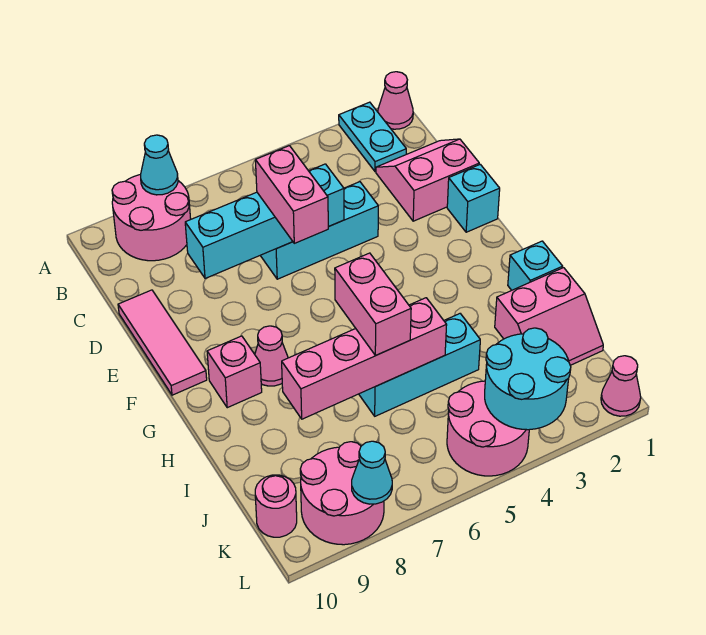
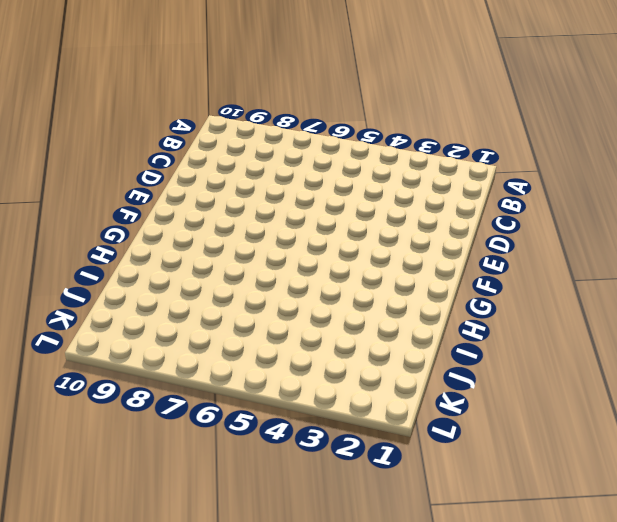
none -> pink cone A1 level 1
none -> cyan plate A2:B2 level 1
none -> pink round brick A8:B9 level 1

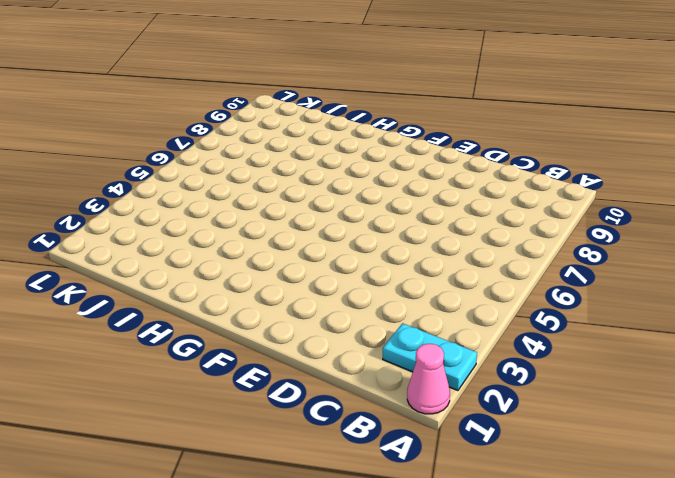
none -> pink round brick A8:B9 level 1
none -> pink slope C1:D2 level 1 top D
none -> cyan brick D4:D6 level 1

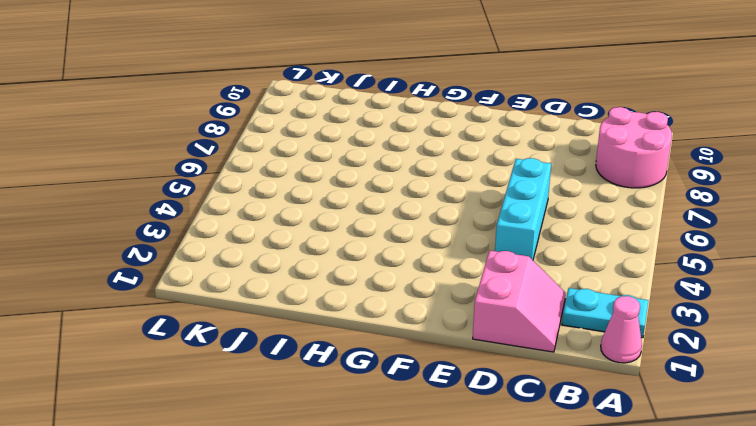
none -> pink tile D10:F10 level 1
none -> cyan brick E1 level 1
none -> pink cone G8 level 1

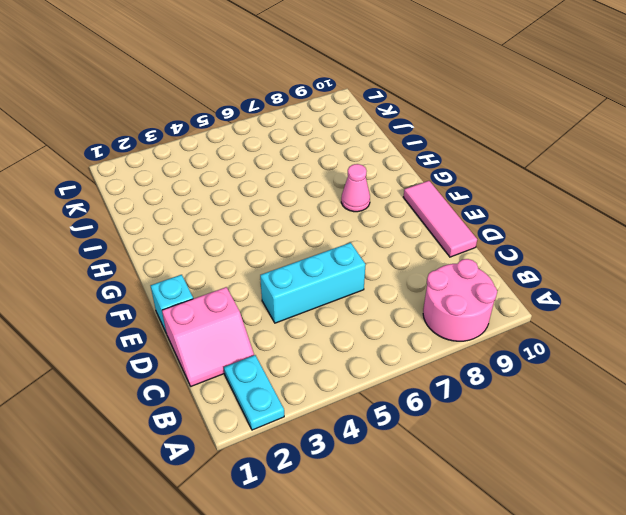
none -> pink cone A1 level 1
none -> pink brick G9 level 1
none -> cyan brick H1 level 1

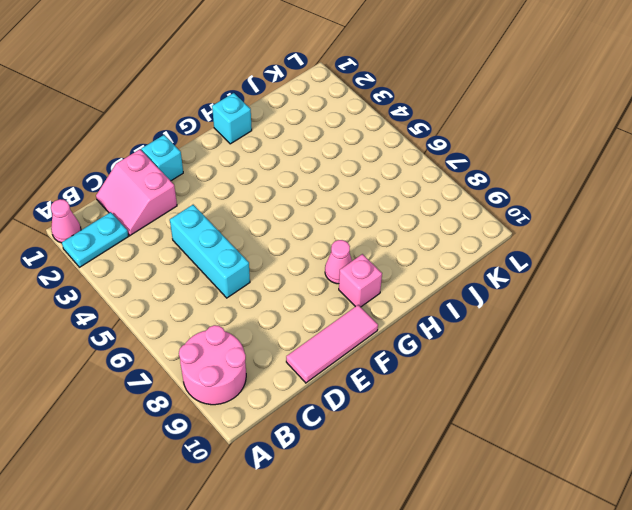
none -> pink slope I1:J2 level 1 top I
none -> cyan brick I4:I6 level 1
none -> pink round brick K4:L5 level 1

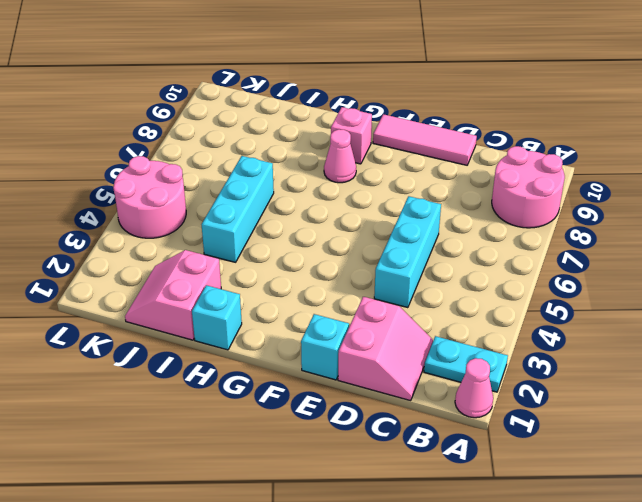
none -> pink round brick K8:L9 level 1
none -> pink round brick K10 level 1
none -> pink cone L1 level 1

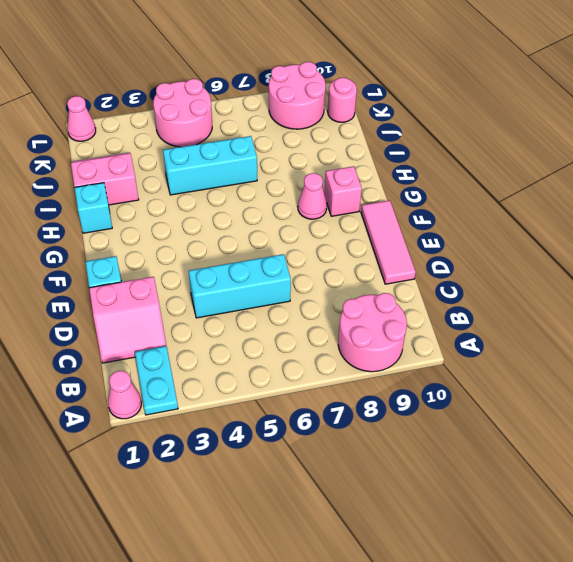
none -> cyan cone A8 level 2
none -> cyan brick D5:D8 level 2
none -> pink brick I5:I8 level 2

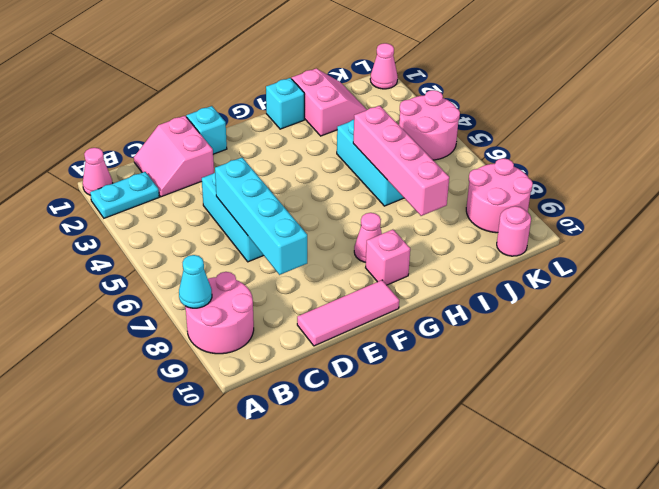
none -> cyan round brick K3:L4 level 2
none -> cyan cone L8 level 2
none -> pink brick D6:E6 level 3

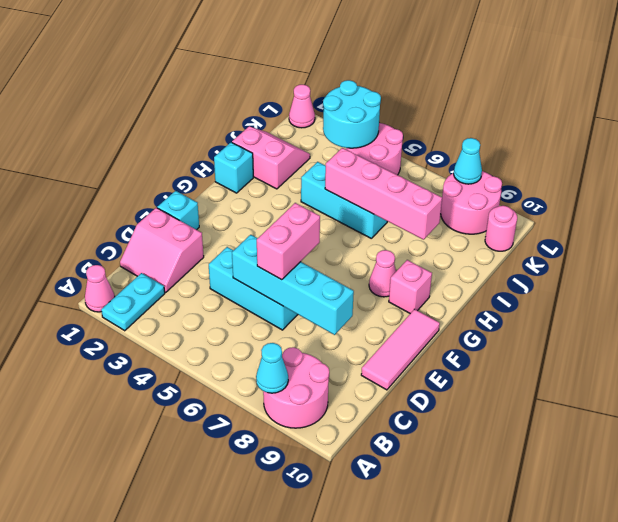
none -> pink brick H6:I6 level 3

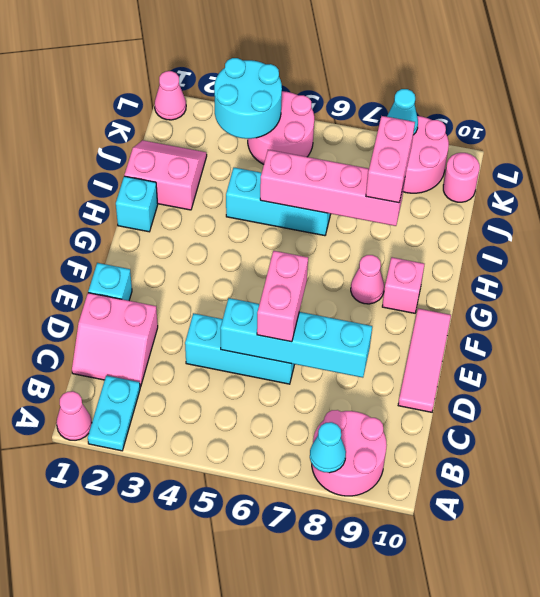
pink brick I8:J8 level 3 -> pink brick H6:I6 level 3

